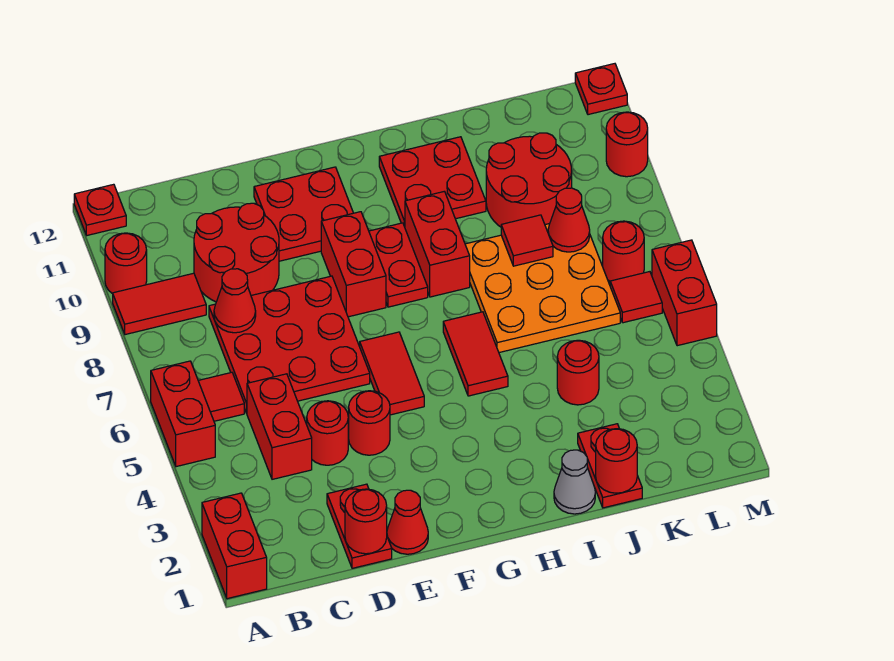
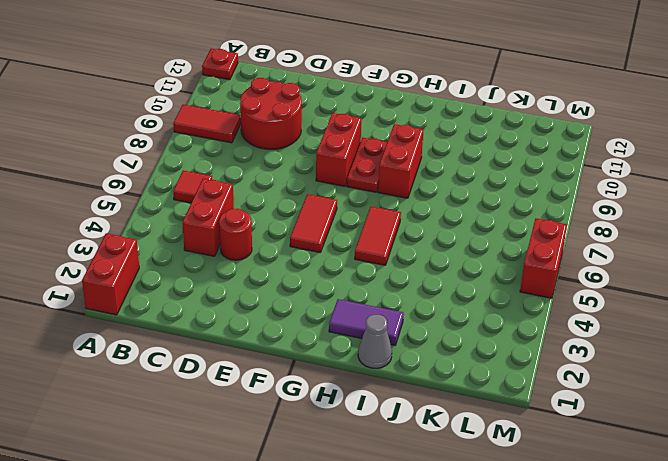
purple tile H2:I2 level 1 -> none
none -> red brick A5:A6 level 1
none -> red round brick A10 level 1
none -> red plate C6:E8 level 1
none -> red plate D1:D2 level 1

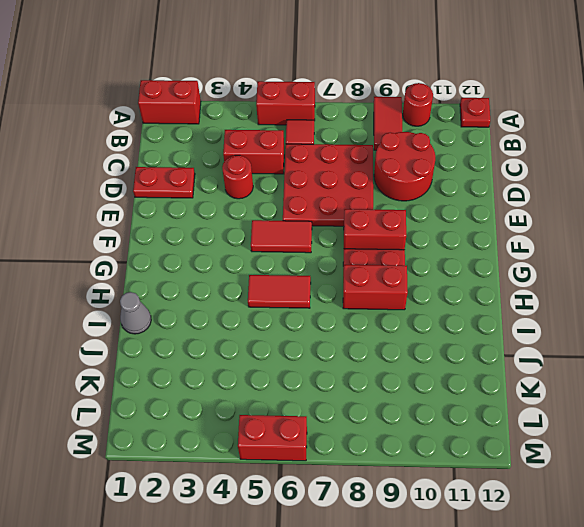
none -> red cone E1 level 1
none -> red round brick E4 level 1
none -> red plate E10:F11 level 1
none -> red plate H10:I11 level 1

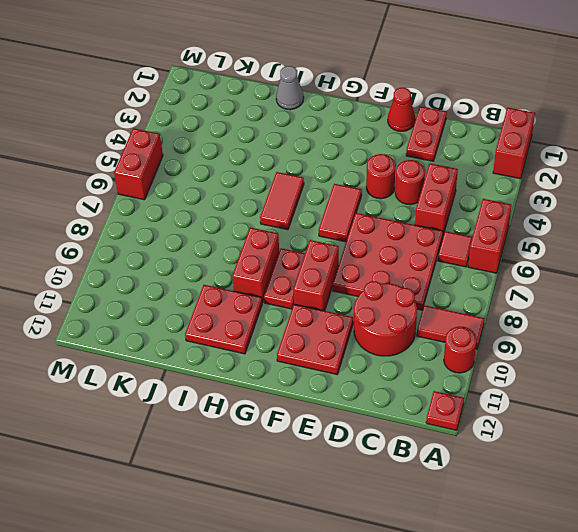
none -> orange plate I6:K8 level 1
none -> red plate J1:J2 level 1
none -> red round brick J4 level 1
none -> red round brick J9:K10 level 1

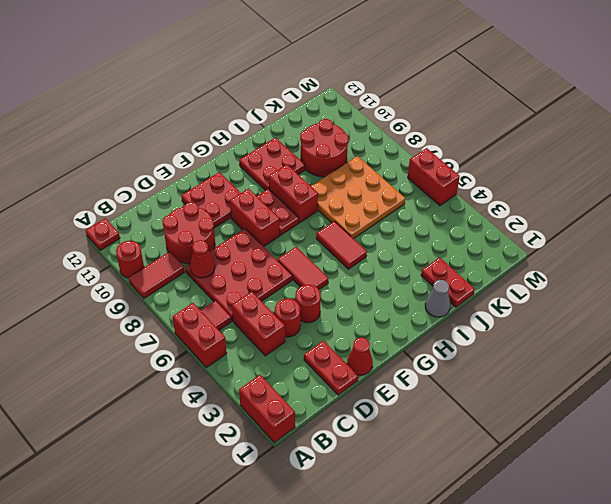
none -> red round brick J4 level 1
none -> red tile L6 level 1
none -> red round brick L7 level 1
none -> red round brick M10 level 1

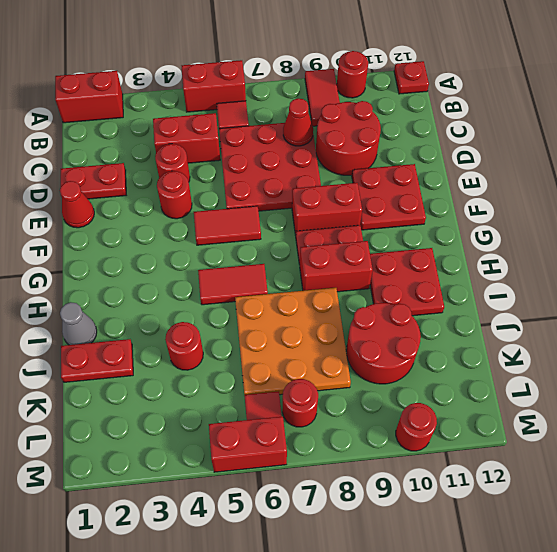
none -> red plate M12 level 1
none -> red round brick D1 level 2
none -> red round brick J1 level 2
none -> red tile J8 level 2

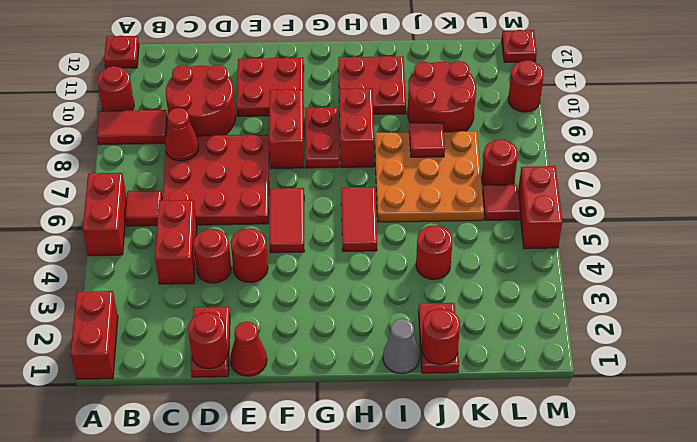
none -> red cone K8 level 2

